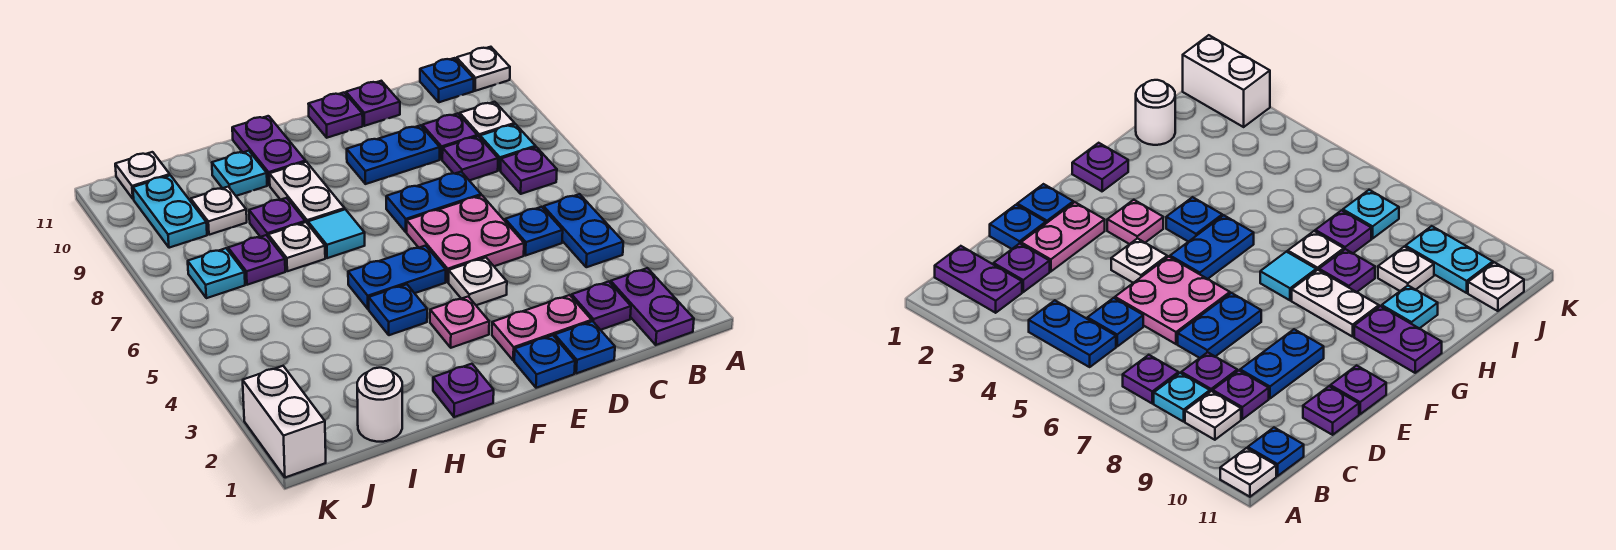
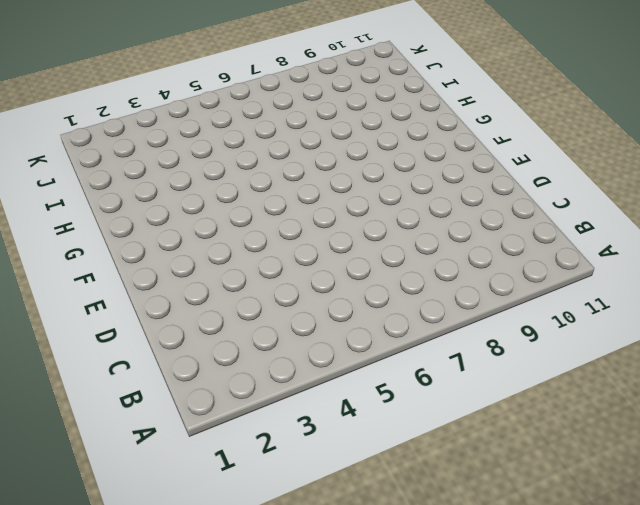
none -> white plate A11 level 1
none -> purple plate B1:B2 level 1
none -> blue plate B4:B5 level 1
none -> purple plate B7 level 1

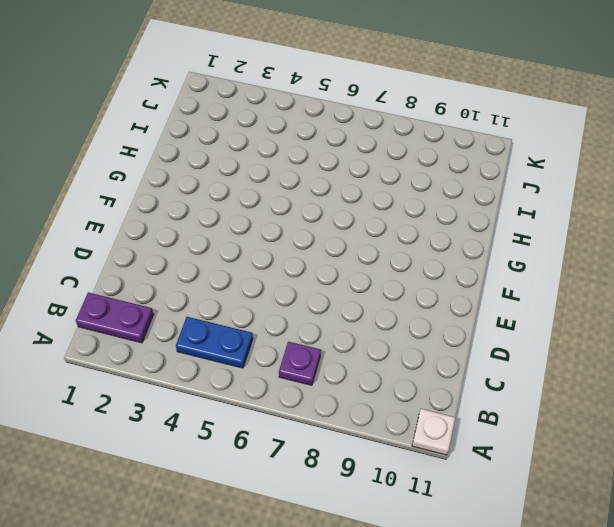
none -> cyan plate B8 level 1
none -> white plate B9 level 1
none -> blue plate B11 level 1
none -> purple plate C2 level 1

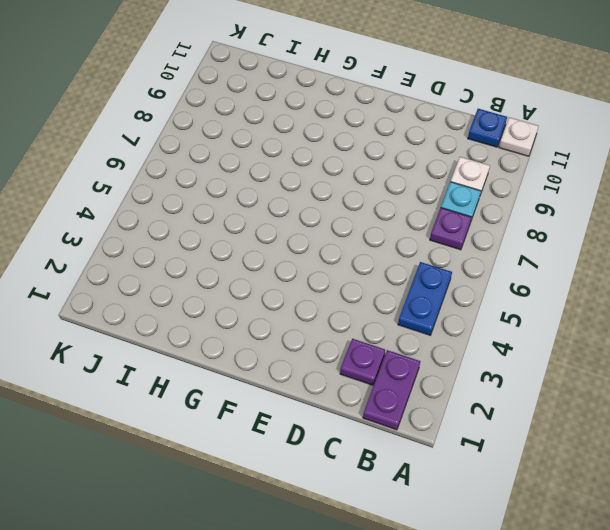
none -> blue plate C5 level 1
none -> purple plate C8 level 1
none -> purple plate C9 level 1
none -> blue plate D1 level 1

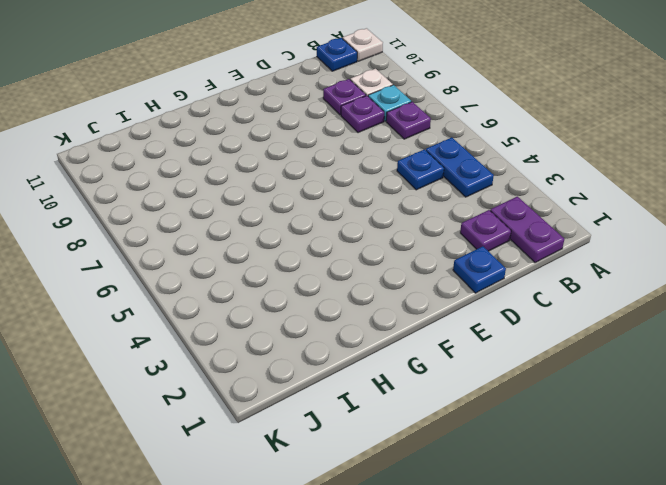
none -> pink plate D2:E2 level 1
none -> pink plate D5:E6 level 1
none -> blue plate D7:E7 level 1
none -> blue plate D9:E9 level 1

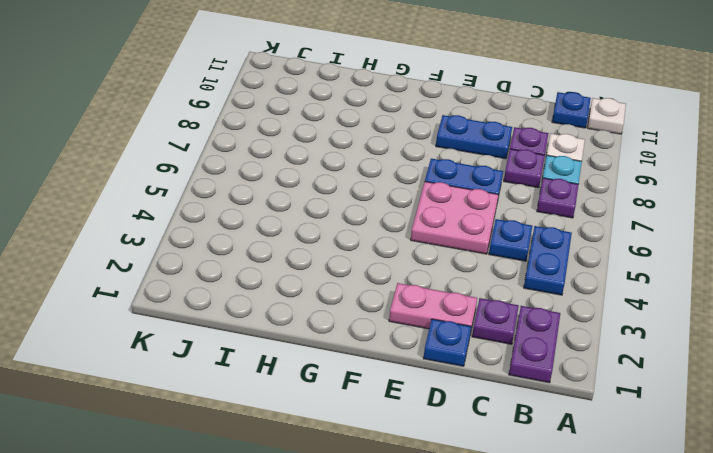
none -> purple plate D11 level 1
none -> blue plate E1 level 1
none -> white plate E4 level 1
none -> purple plate E11 level 1

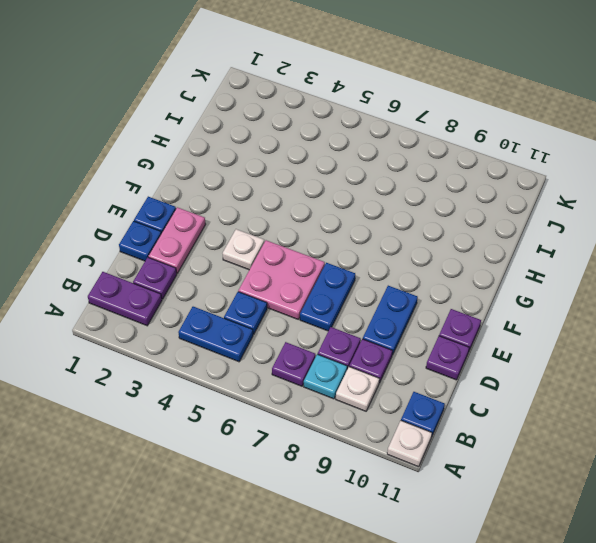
none -> pink plate F3 level 1
none -> blue plate F5:G5 level 1
none -> purple plate G1 level 1
none -> blue plate G4 level 1

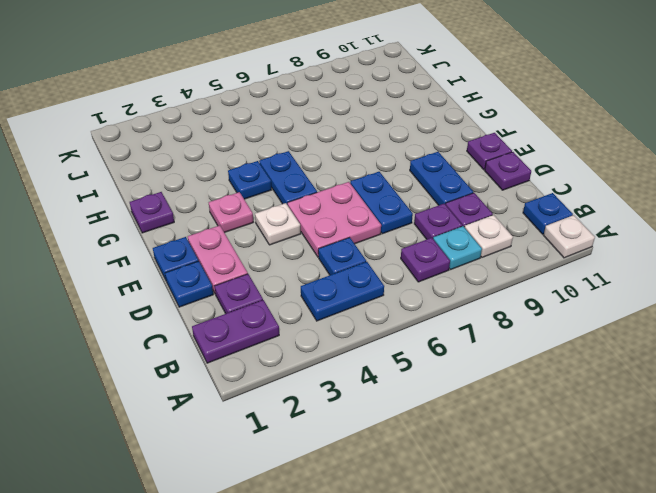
none -> cyan tile G7 level 1
none -> white plate G8:G9 level 1
none -> purple plate G10:G11 level 1
none -> white plate H7 level 1

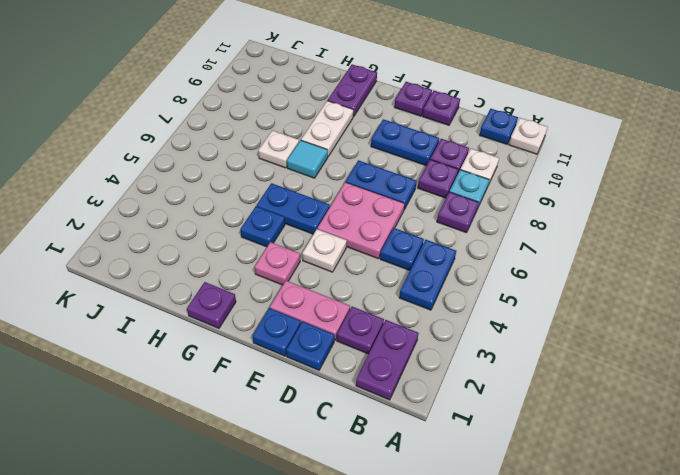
none -> purple plate H8 level 1
none -> cyan plate H10 level 1
none -> white round brick I1 level 1
none -> purple plate I7 level 1

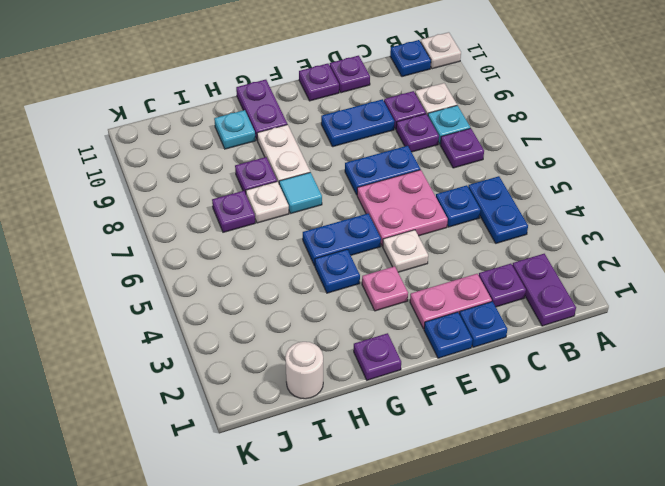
none -> white plate I9 level 1
none -> cyan plate J7 level 1
none -> cyan plate J9:J10 level 1
none -> white plate J11 level 1

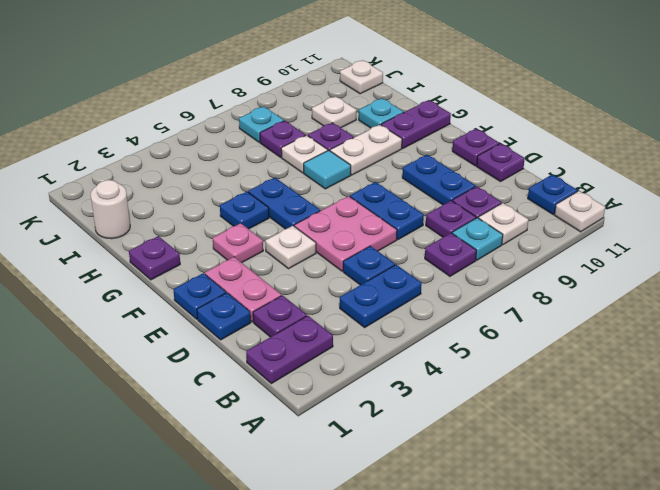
none -> cyan plate J9:J10 level 1
none -> white brick K1:K2 level 1

